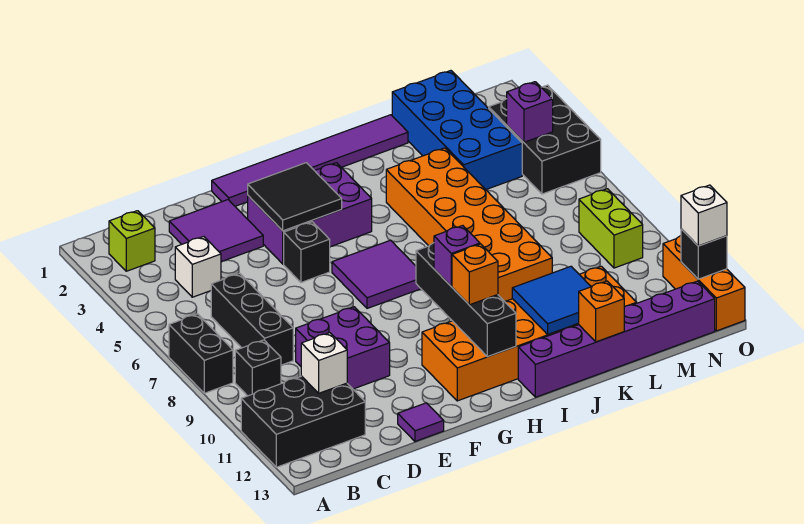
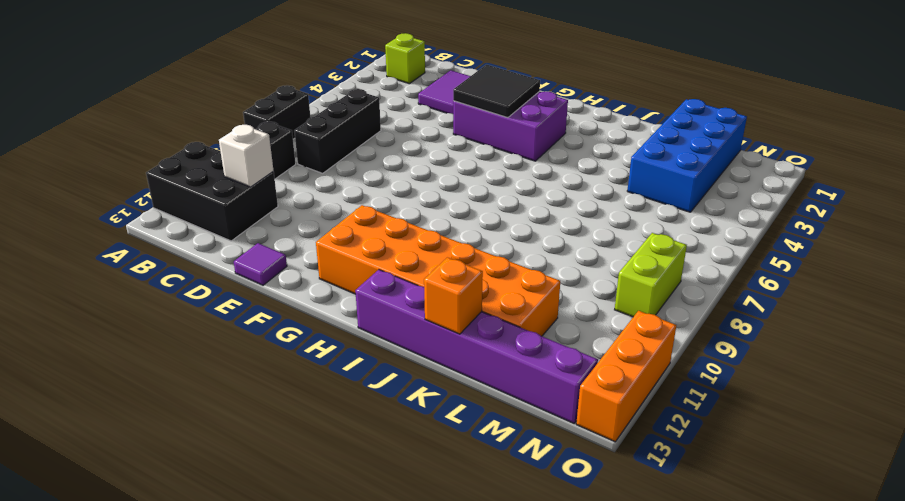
none -> white brick C4 level 1
none -> purple brick D9:E10 level 1
none -> purple tile F1:K1 level 1
none -> black brick F5 level 1

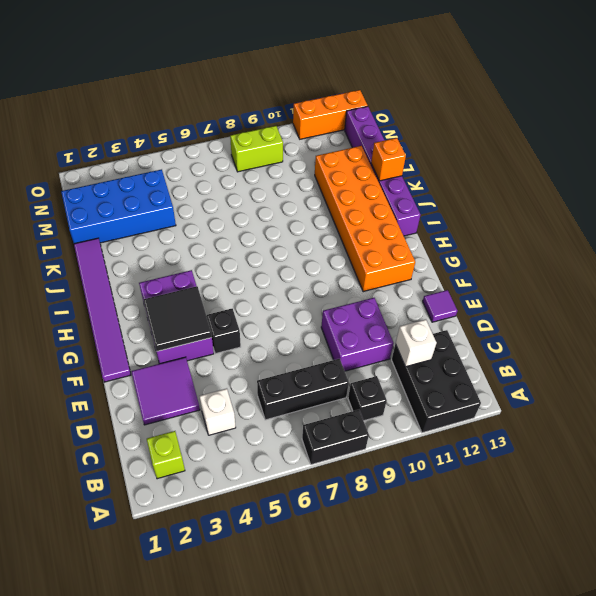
none -> purple tile G6:H7 level 1
none -> orange brick J4:K9 level 1
none -> black brick N3:O5 level 1
none -> black brick H9:H12 level 2

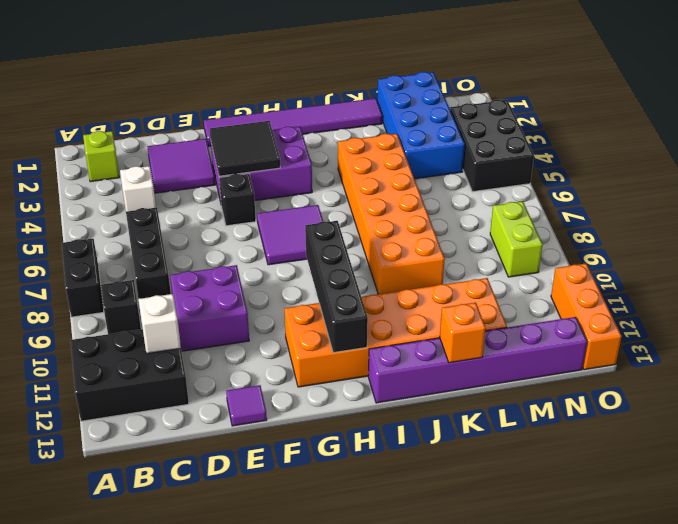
none -> blue tile J11:K12 level 2
none -> purple brick N4 level 2
none -> black brick O12 level 2
none -> purple brick H10 level 3

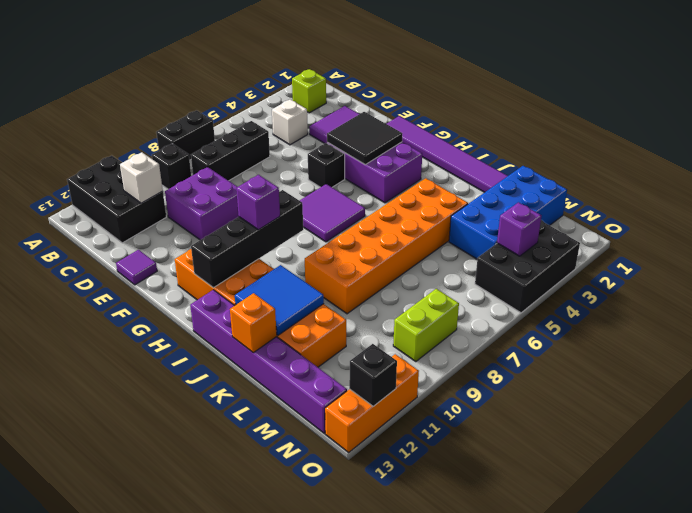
none -> orange brick H11 level 3
none -> white brick O12 level 3

